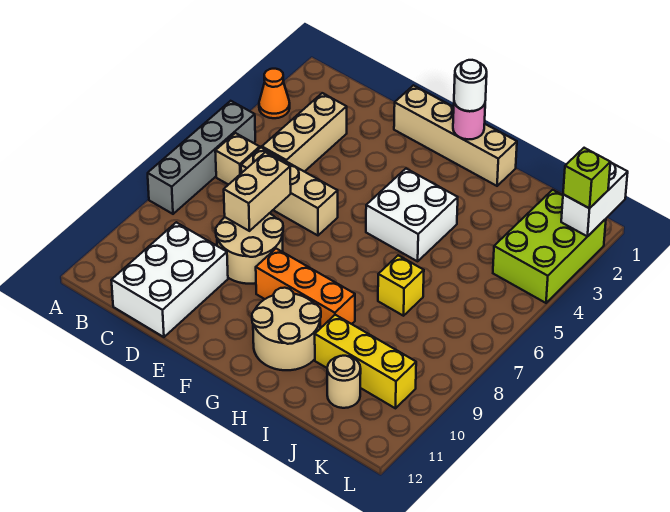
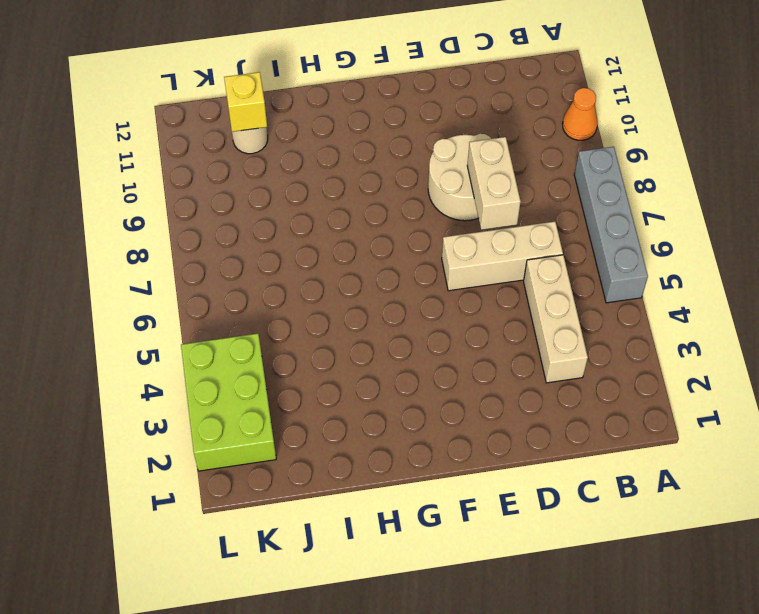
orange cone A10 level 1 -> orange cone A3 level 1
yellow brick J11 level 2 -> yellow brick I7 level 1
none -> tan brick B6 level 1
none -> white brick C10:D12 level 1
none -> tan brick E1:H1 level 1

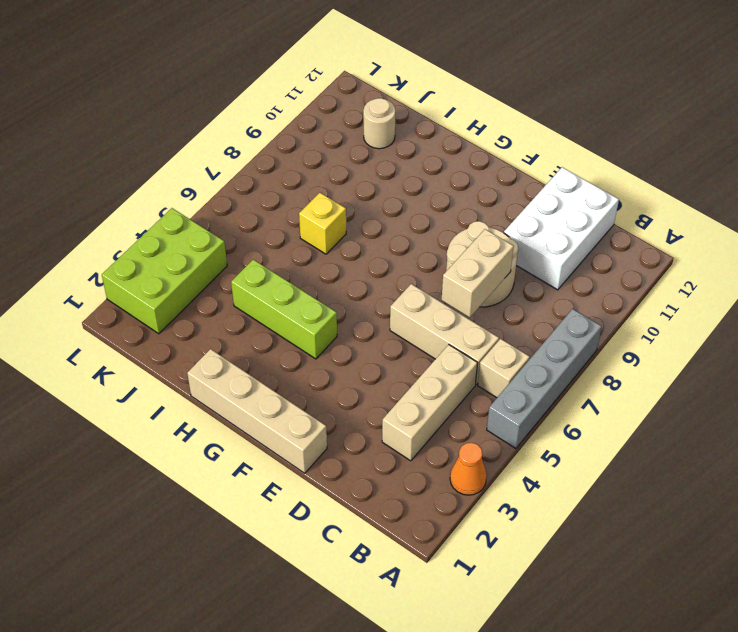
lime brick G4:I4 level 1 -> white brick G4:H5 level 1
none -> orange brick F9:H9 level 1
none -> tan round brick G10:H11 level 1
none -> yellow brick I10:K10 level 1

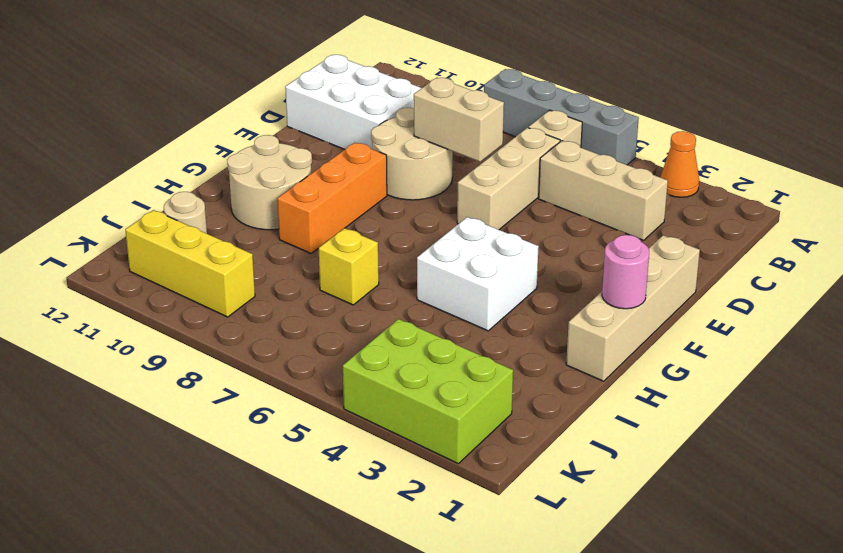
yellow brick K9:K11 level 1 -> yellow brick I10:K10 level 1
none -> white brick L1:L2 level 2
none -> white round brick G1 level 3
none -> lime brick L2 level 3

